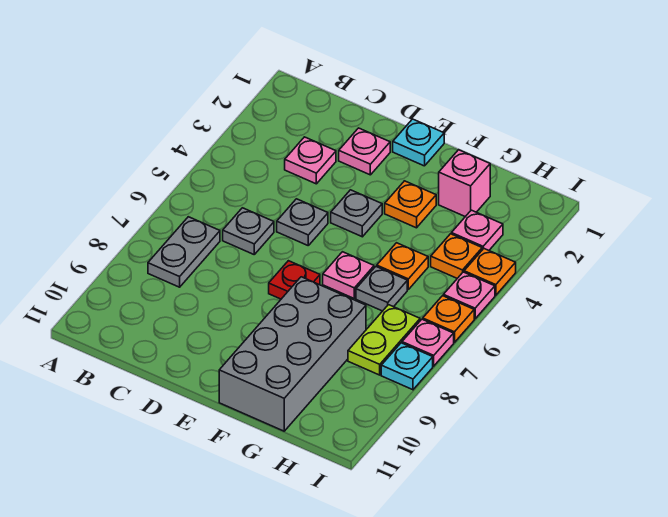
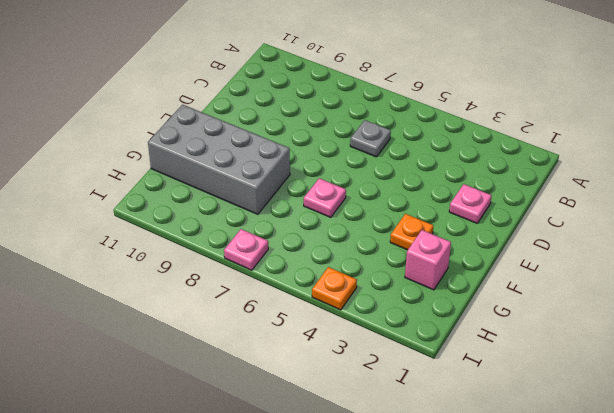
none -> grey plate B7:B8 level 1
none -> pink plate C3 level 1
none -> grey plate D5 level 1

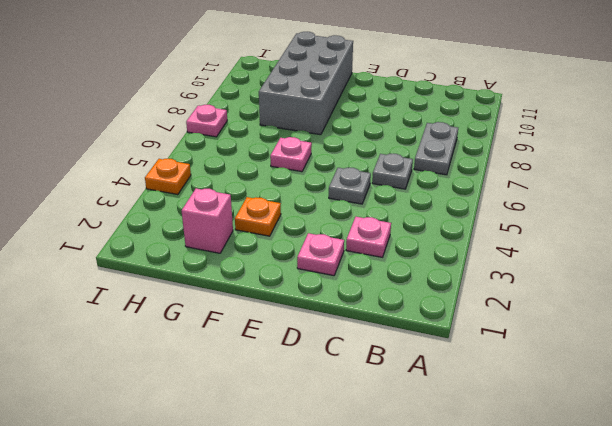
none -> cyan plate E1 level 1
none -> grey plate E4 level 1
none -> red plate E7 level 1

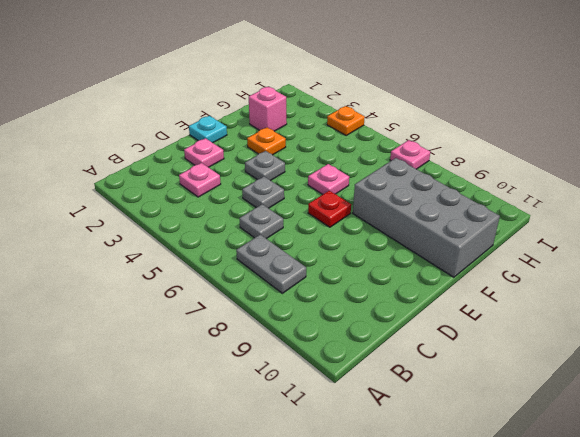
none -> orange plate G5 level 1
none -> grey plate G6 level 1
none -> pink plate H3 level 1

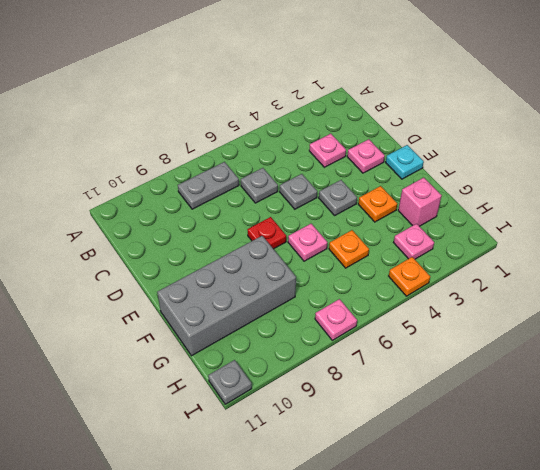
grey plate I11 level 1 -> grey plate G6 level 1
none -> orange plate H4 level 1
none -> lime plate H7:H8 level 1
none -> pink plate I5 level 1

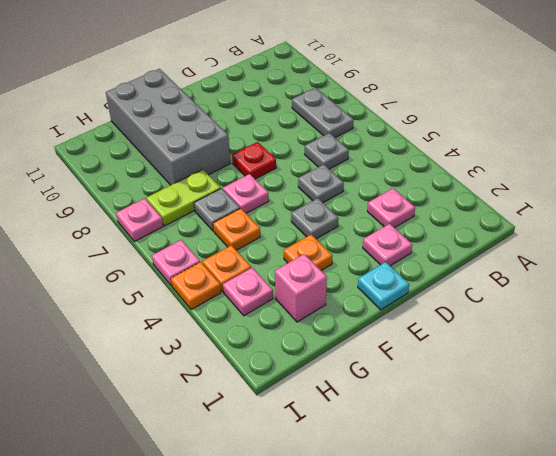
lime plate G7:H7 level 1 -> lime plate H7:H8 level 1
none -> orange plate I6 level 1
none -> cyan plate I8 level 1

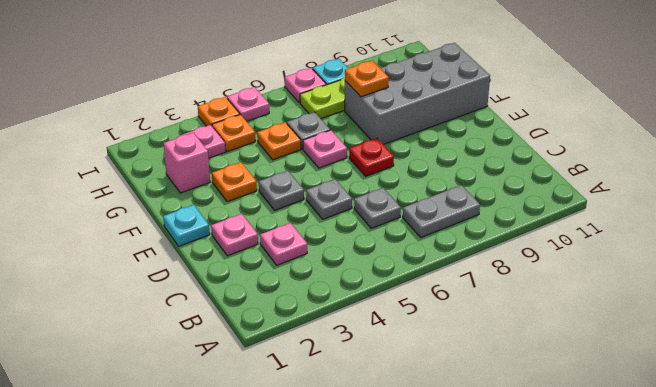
orange plate G8 level 2 -> orange plate I6 level 1

